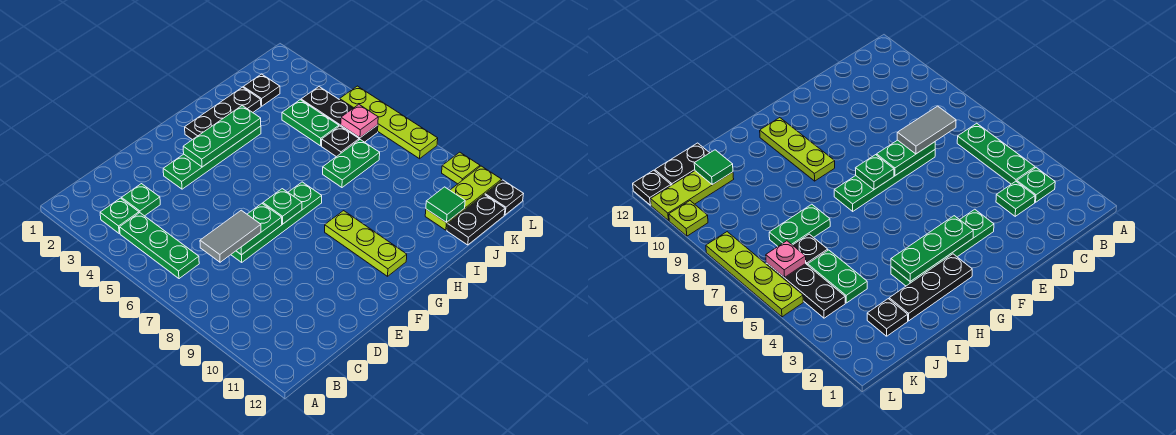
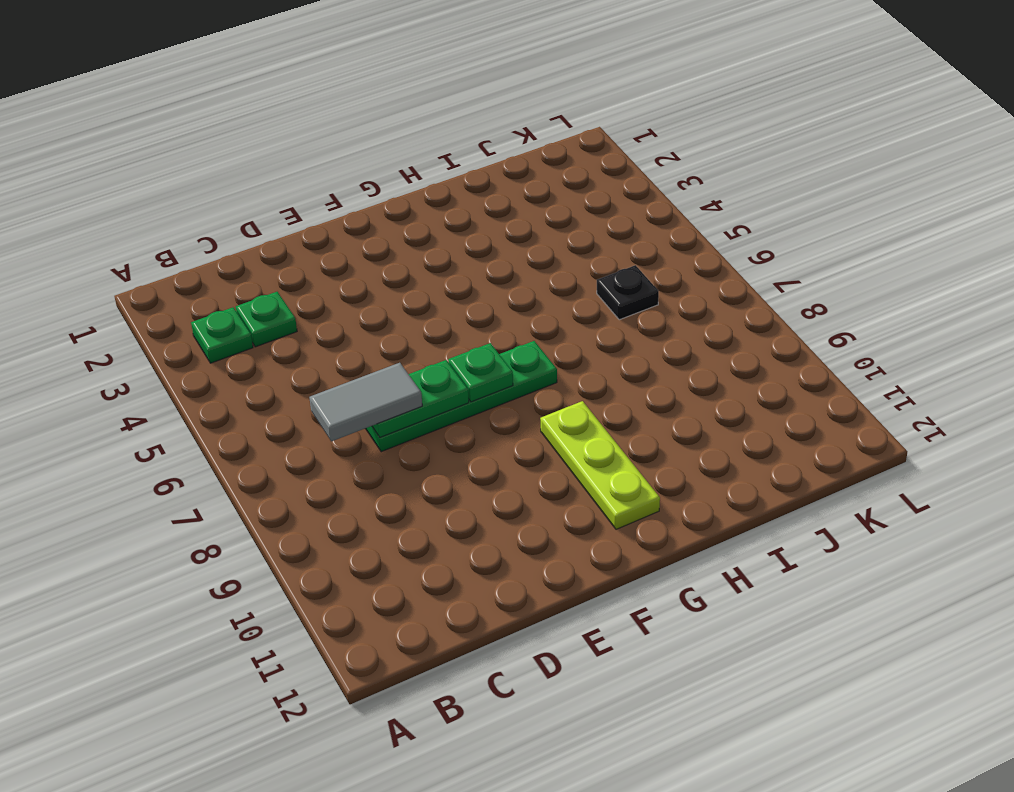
none -> green plate B4:B6 level 1
none -> green plate E3:H3 level 1
none -> black plate G2:I2 level 1

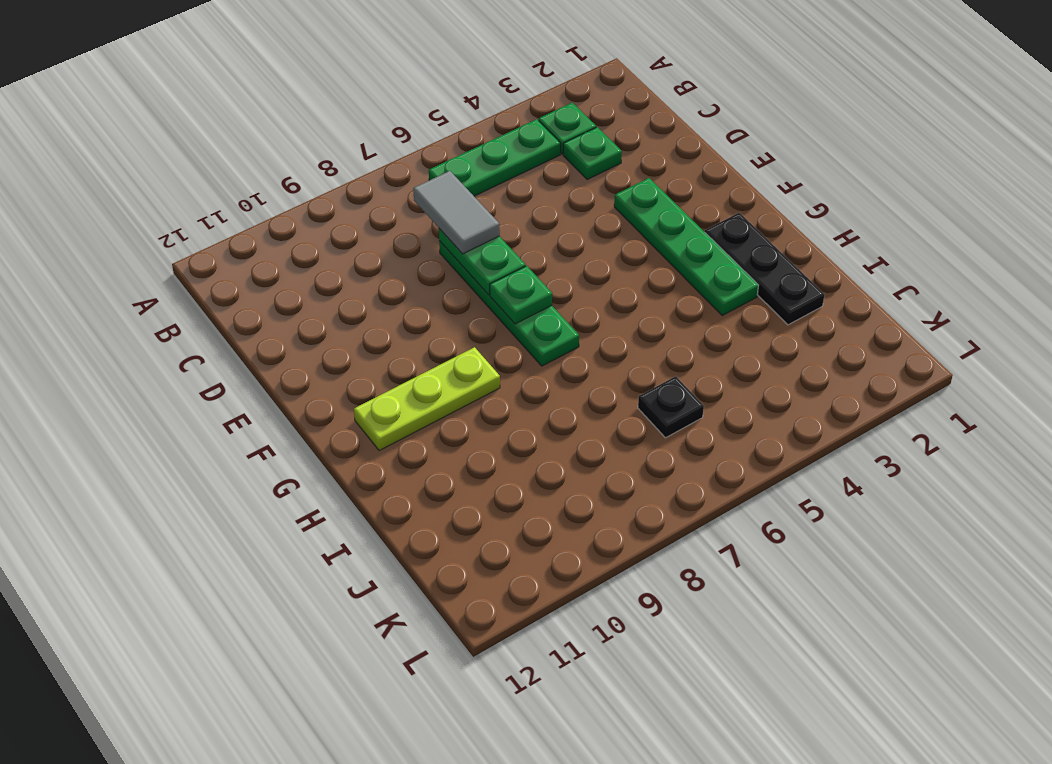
none -> green plate I7:J7 level 1
none -> black plate J2 level 1
none -> green plate J4:J5 level 1

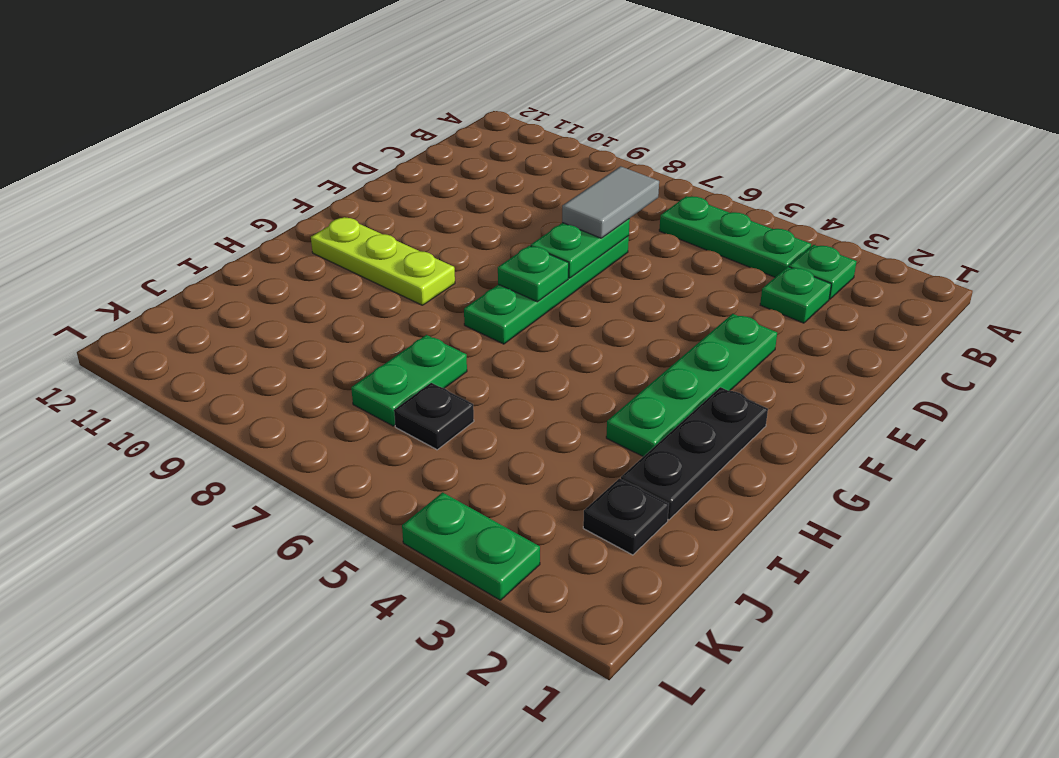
green plate L3:L4 level 1 -> green plate J4:J5 level 1
none -> lime plate J11:L11 level 1
none -> black plate J12:K12 level 1
none -> black plate K4:K6 level 1

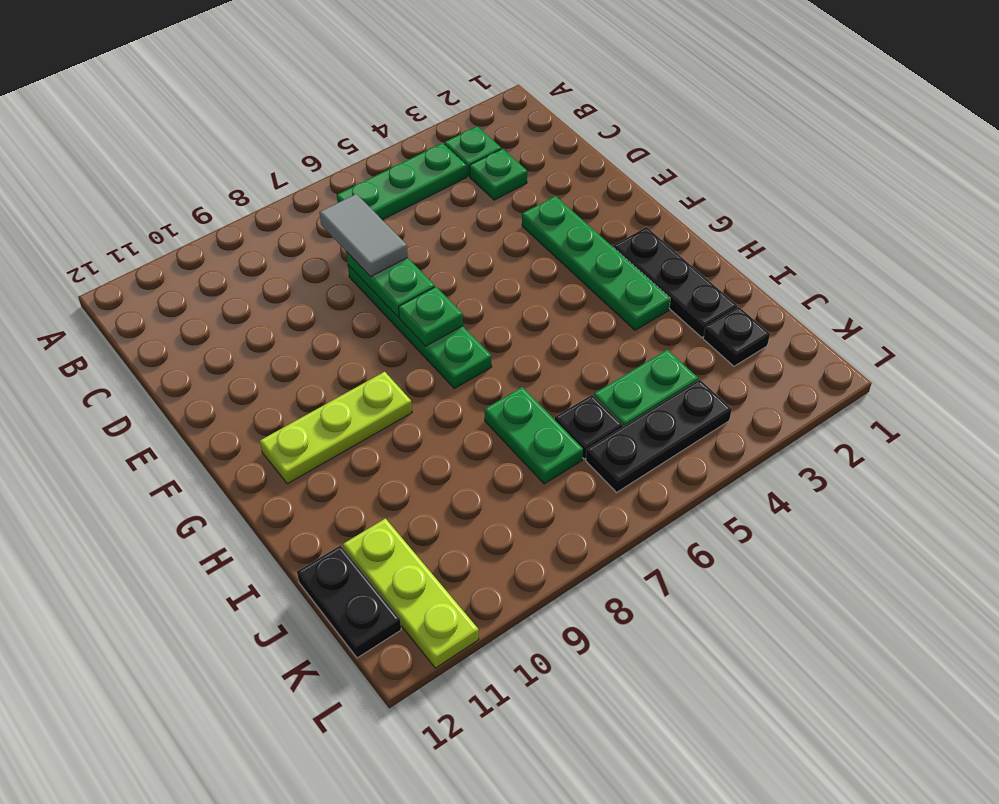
none -> lime plate L5:L8 level 1
none -> lime plate L10 level 1
none -> black plate L12 level 1

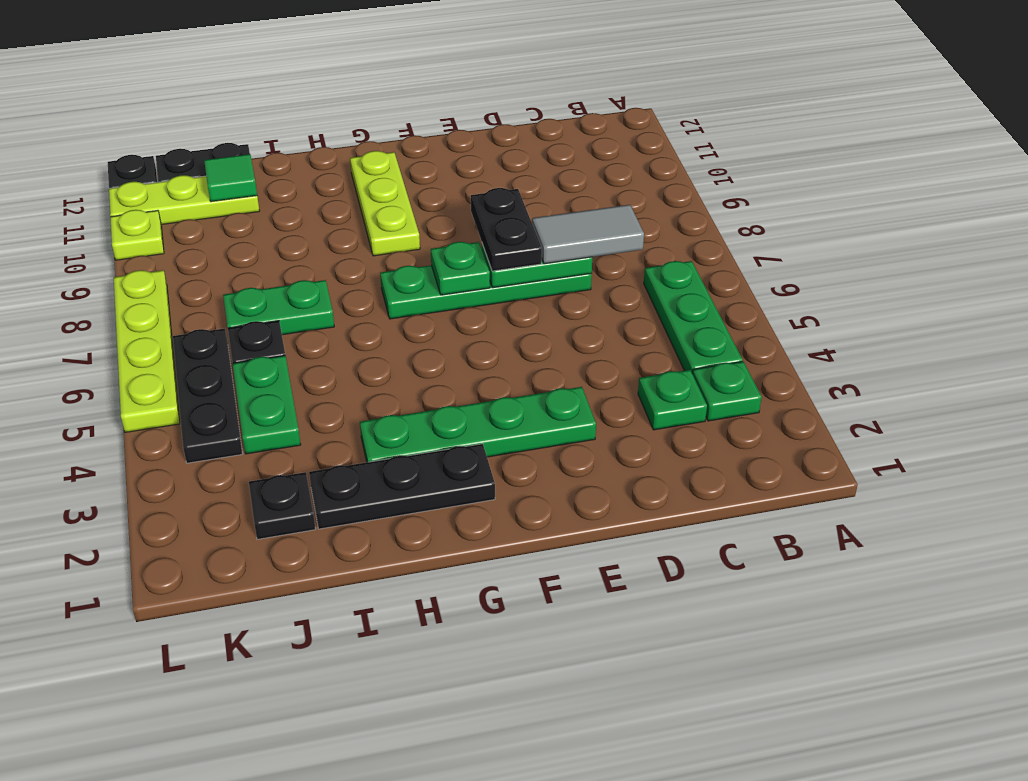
black plate E7:E8 level 3 -> none
none -> green plate F3:H3 level 2
none -> pink plate K6 level 2

